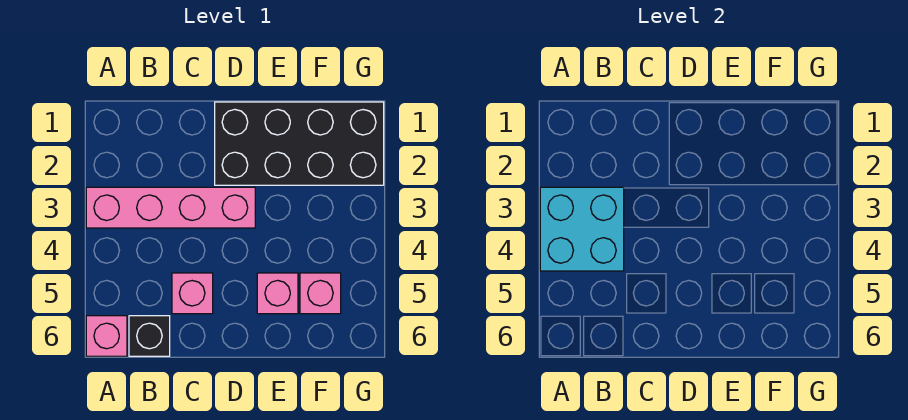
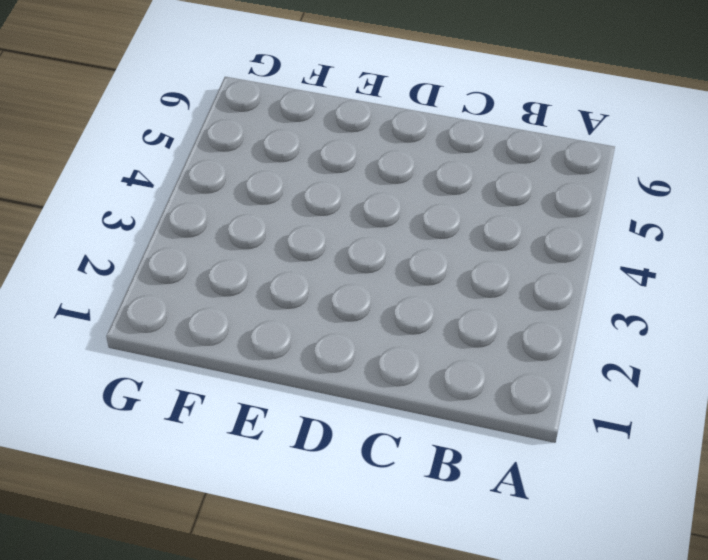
none -> pink brick A3:D3 level 1
none -> pink brick A6 level 1

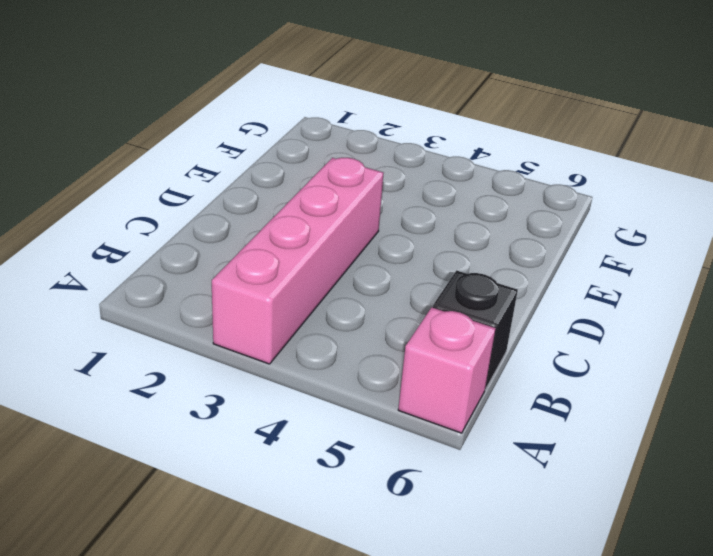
none -> pink brick C5 level 1
none -> black brick D1:G2 level 1

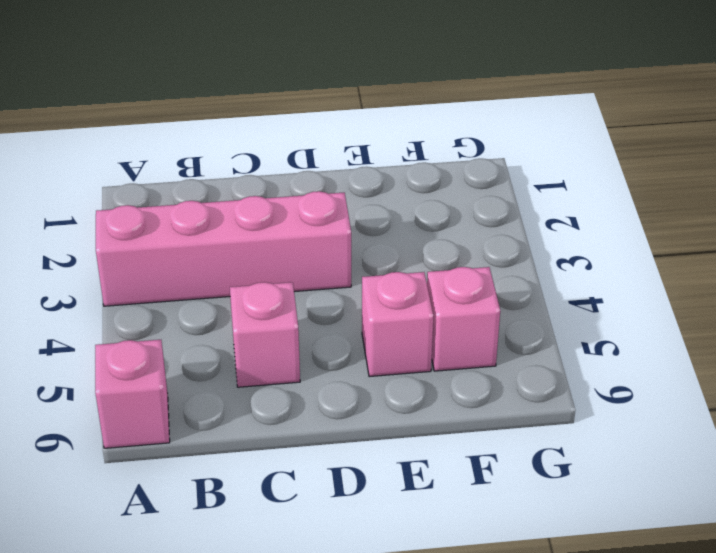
none -> black brick B6 level 1
none -> black brick D1:G2 level 1

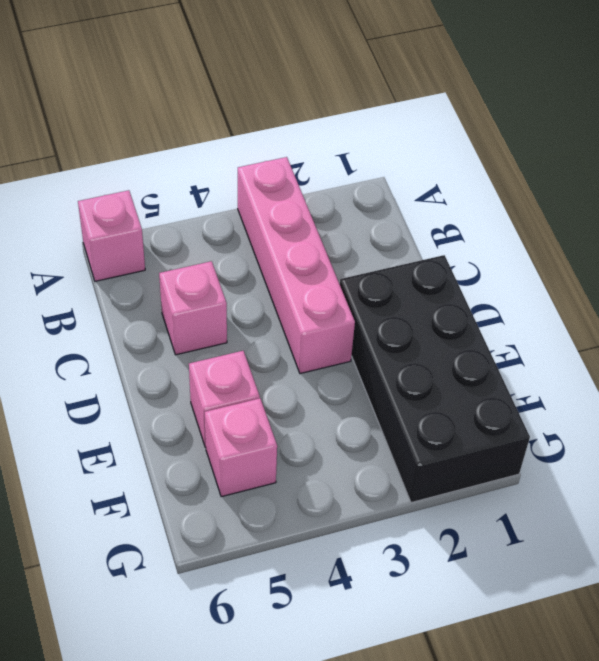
none -> black brick B6 level 1
none -> cyan brick A3:B4 level 2

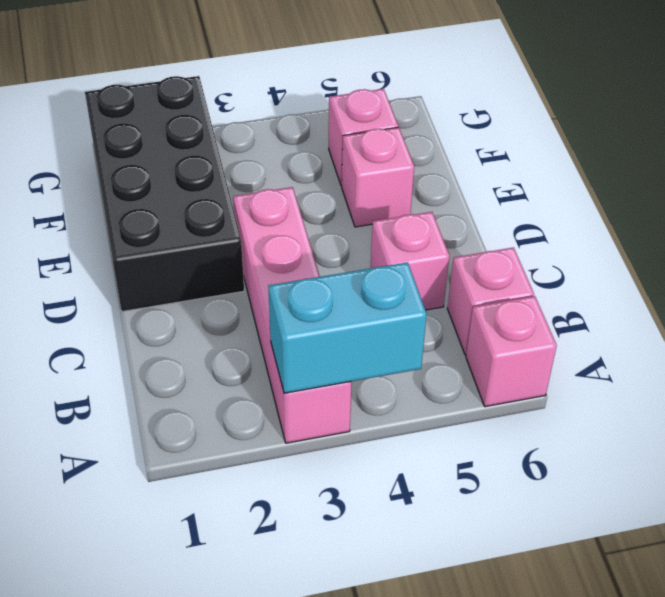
cyan brick A3:A4 level 2 -> cyan brick A3:B4 level 2
pink brick B6 level 1 -> black brick B6 level 1

